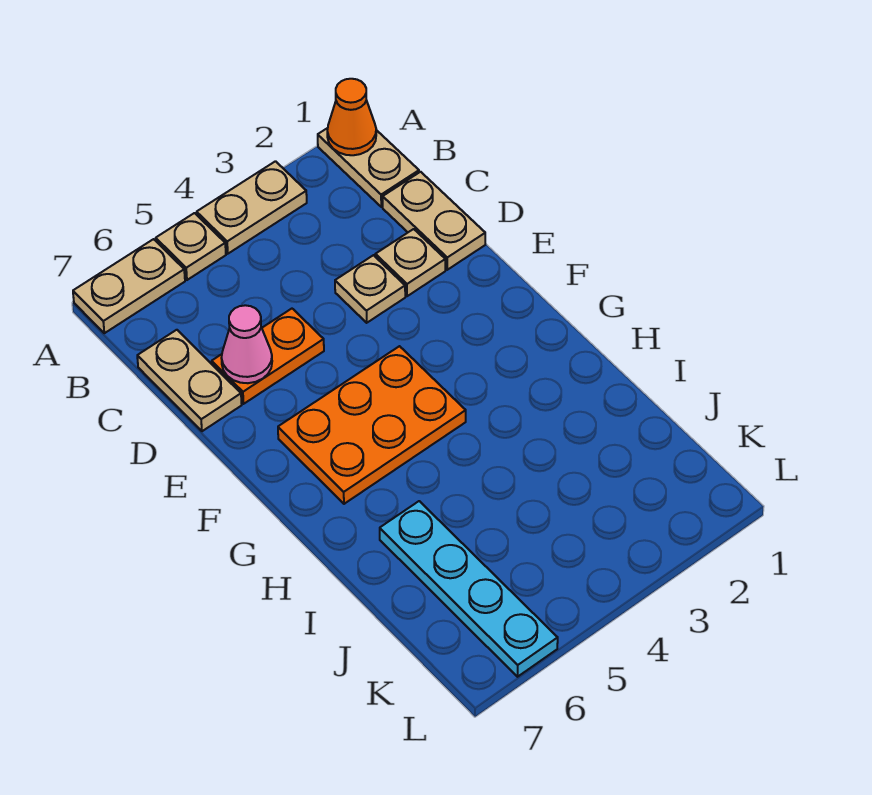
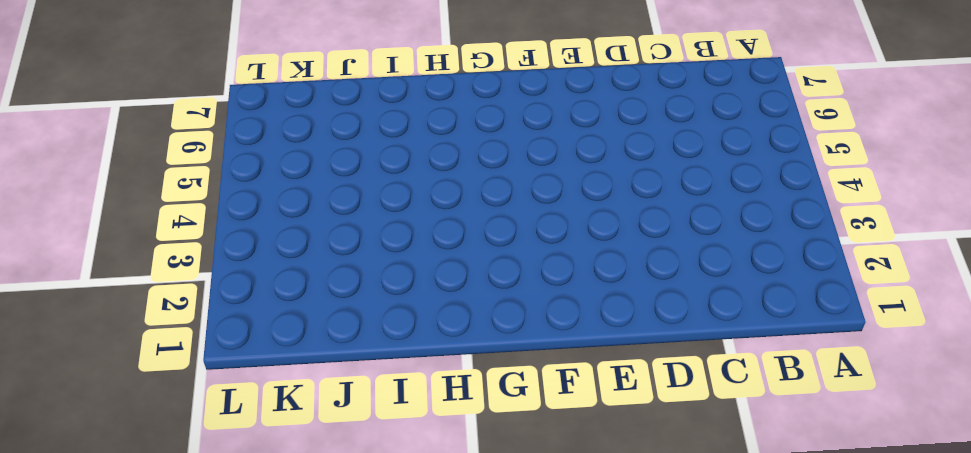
none -> tan plate A1:B1 level 1
none -> tan plate A3:A4 level 1
none -> tan plate A5 level 1

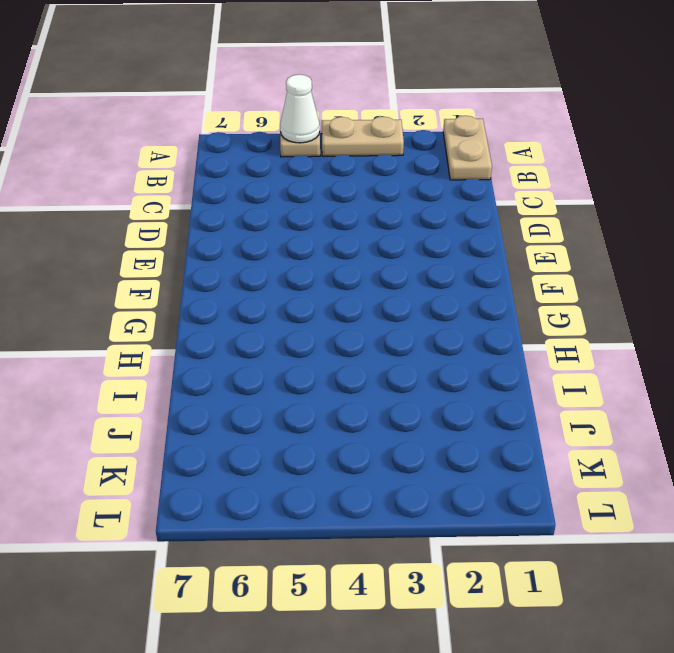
white cone A5 level 2 -> none
none -> tan plate A6:A7 level 1
none -> tan plate C1:D1 level 1
none -> tan plate C7:D7 level 1

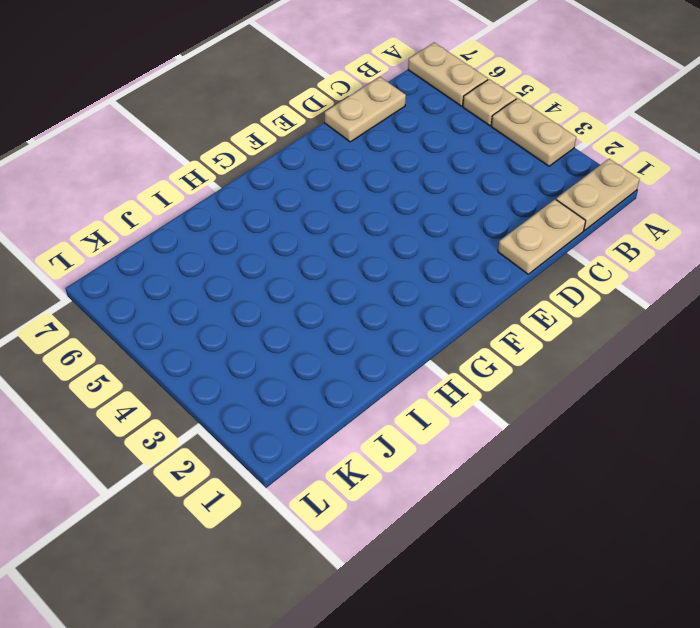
none -> tan plate D2 level 1
none -> tan plate D3 level 1
none -> orange plate D5:D6 level 1

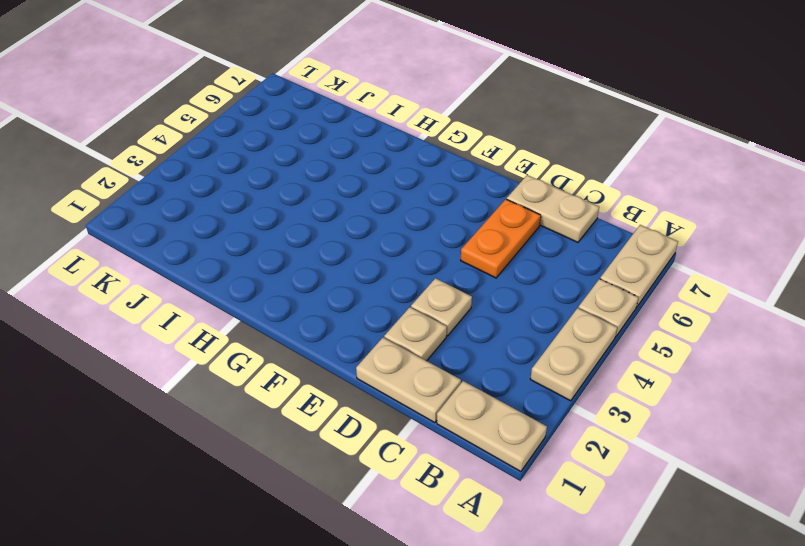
none -> orange plate F4:G6 level 1
none -> cyan plate I6:L6 level 1
none -> orange cone A1 level 2

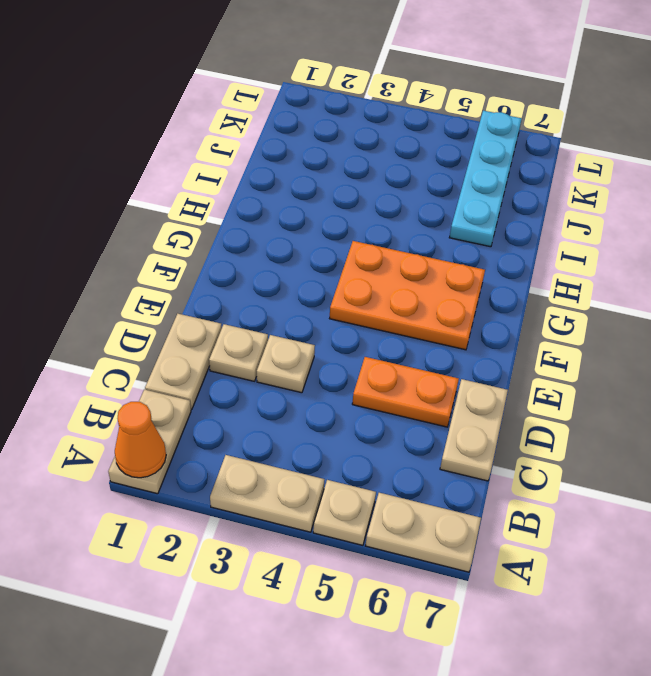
none -> pink cone D6 level 2

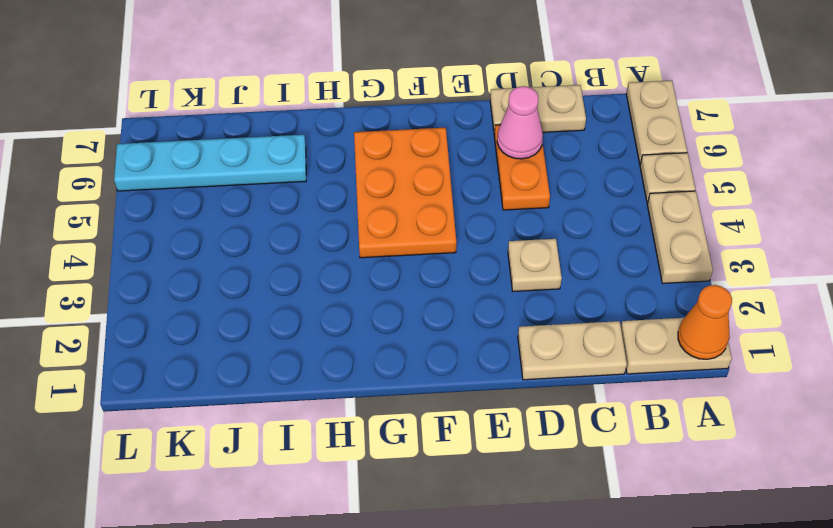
none -> tan plate D2 level 1

